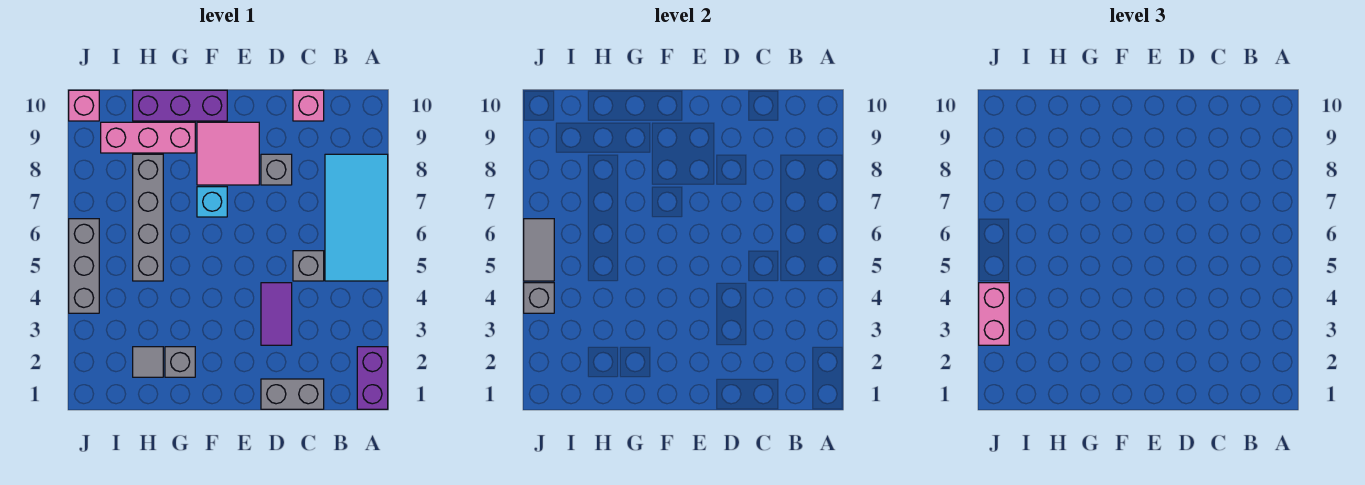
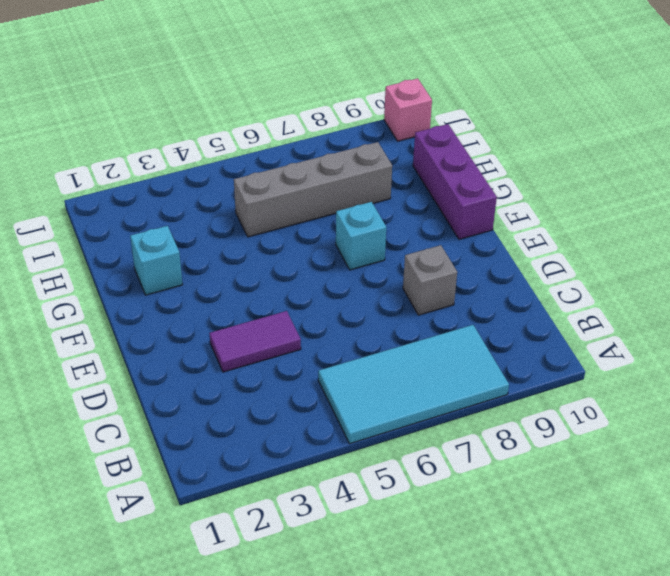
cyan brick G2 level 1 -> grey brick G2 level 1
none -> purple brick A1:A2 level 1
none -> grey brick C1:D1 level 1
none -> grey brick C5 level 1

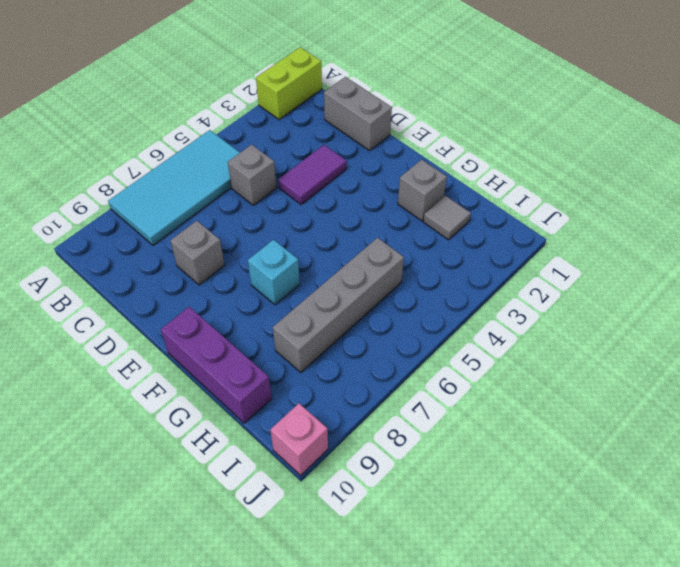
lime brick A1:A2 level 1 -> purple brick A1:A2 level 1
none -> pink brick C10 level 1
none -> pink tile E8:F9 level 1
none -> pink brick G9:I9 level 1

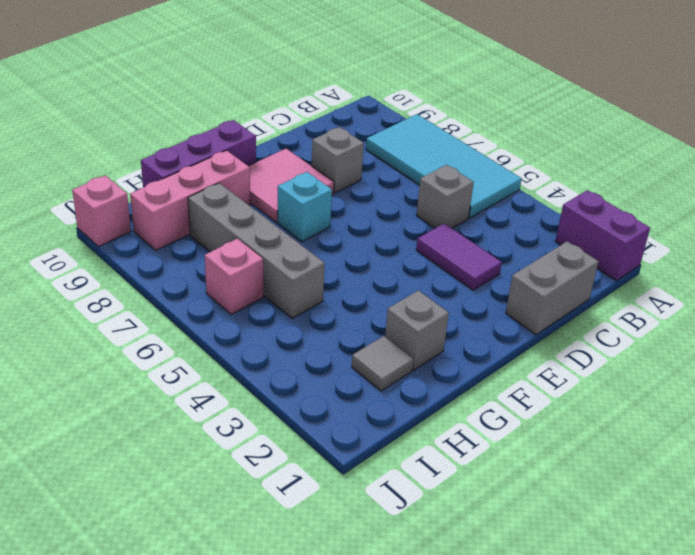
pink brick I6 level 1 -> pink brick C10 level 1
none -> grey brick J4:J6 level 1
none -> grey brick J4 level 2
none -> grey tile J5:J6 level 2

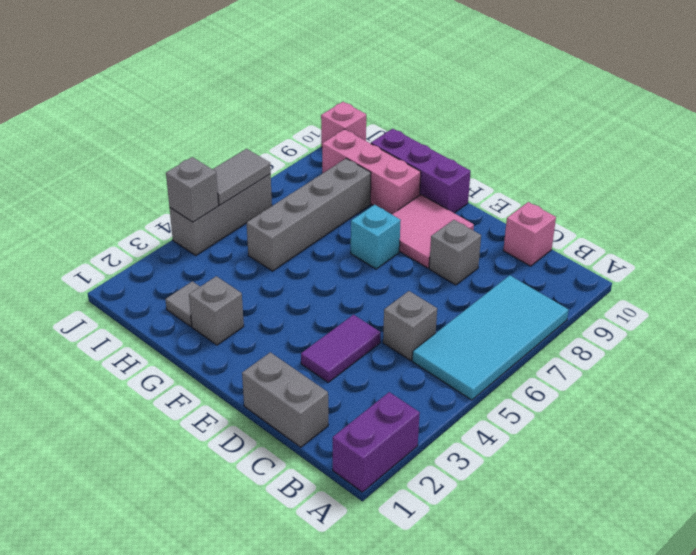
none -> pink brick J3:J4 level 3

